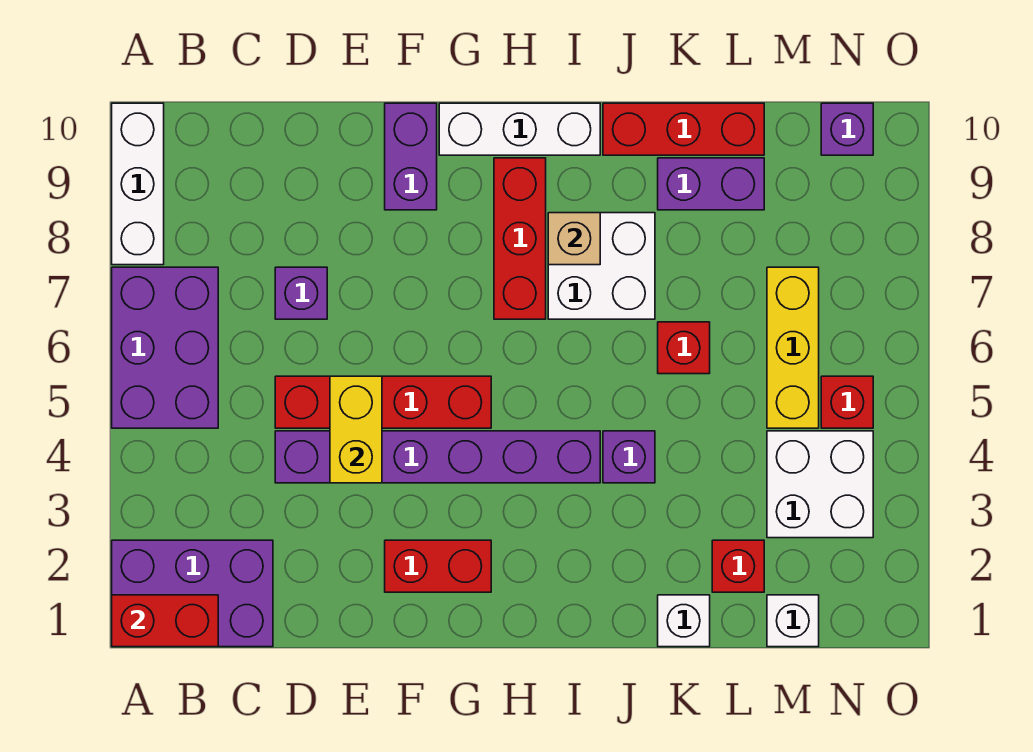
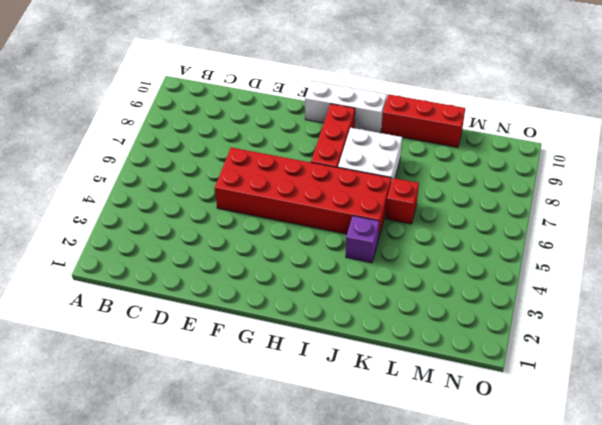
red brick E5:J6 level 1 -> red brick D5:G5 level 1
none -> purple brick A1:C2 level 1
none -> purple brick A5:B7 level 1
none -> white brick A8:A10 level 1

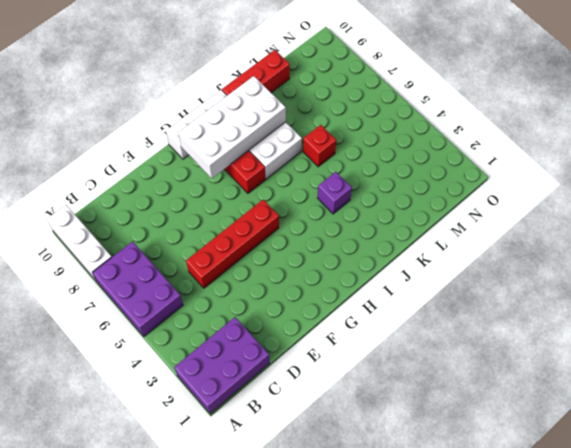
white brick G8:J9 level 2 -> tan brick I8 level 2
none -> purple brick D4:I4 level 1
none -> purple brick D7 level 1
none -> red brick F2:G2 level 1

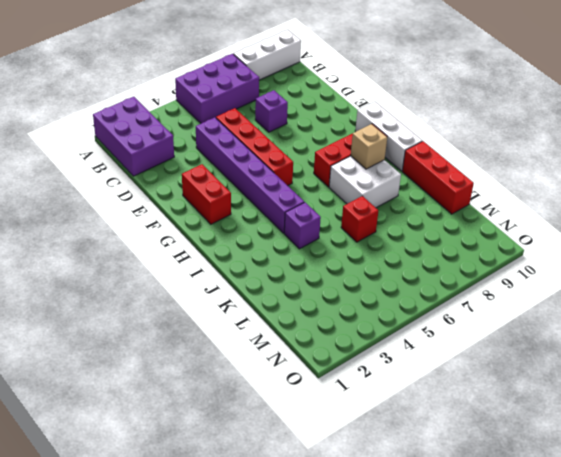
none -> purple brick F9:F10 level 1
none -> white brick K1 level 1
none -> purple brick K9:L9 level 1

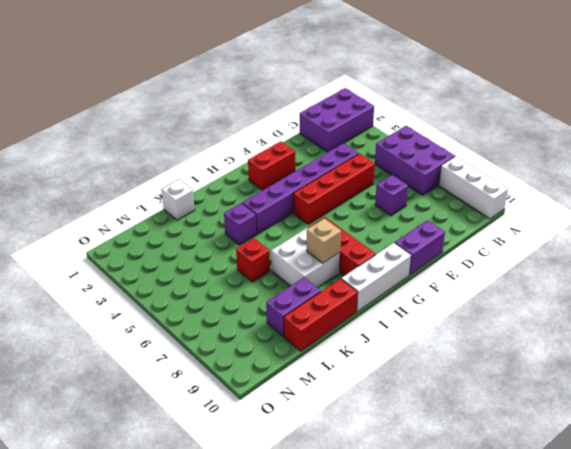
purple brick E10:F10 level 1 -> purple brick F9:F10 level 1
none -> red brick L2 level 1
none -> white brick M1 level 1
none -> white brick M3:N4 level 1

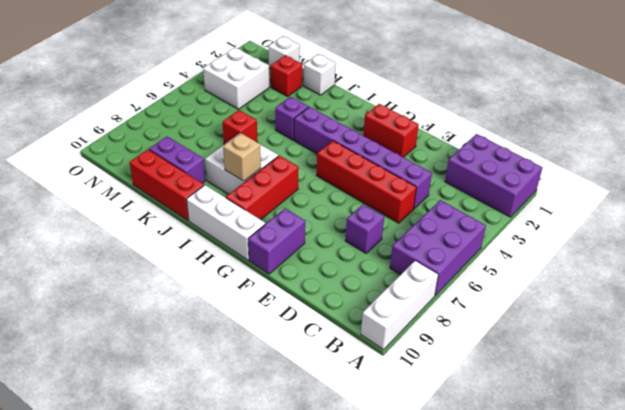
none -> yellow brick M5:M7 level 1
none -> red brick N5 level 1
none -> purple brick N10 level 1

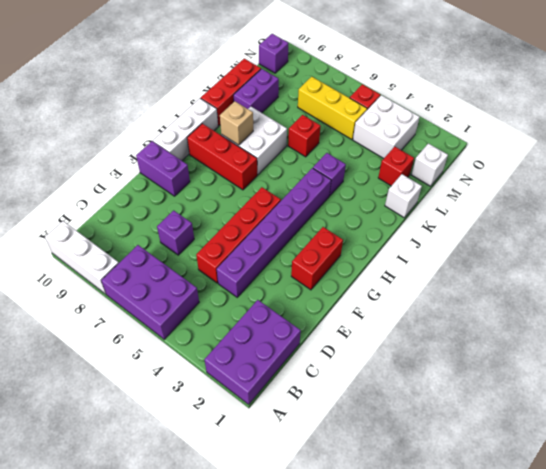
none -> red brick A1:B1 level 2
none -> yellow brick E4:E5 level 2

